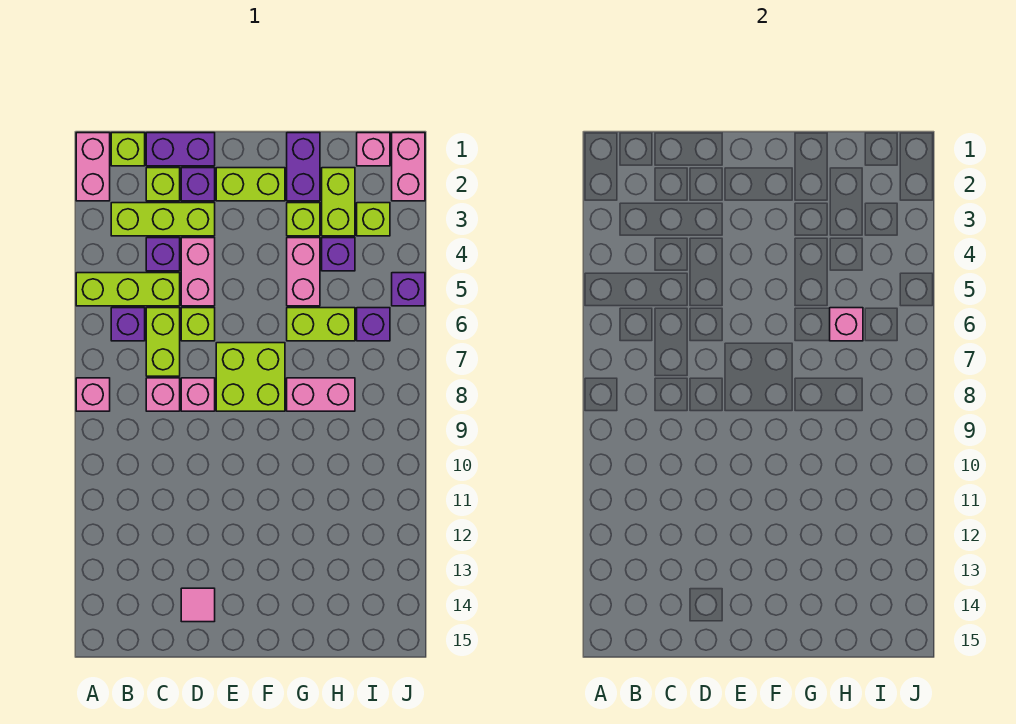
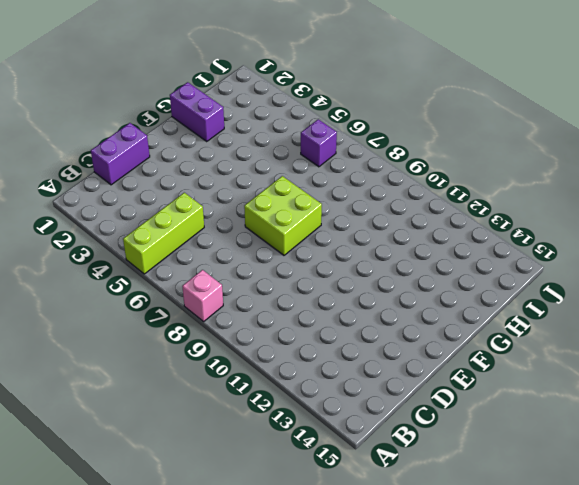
none -> pink brick A1:A2 level 1
none -> lime brick B1 level 1
none -> lime brick B3:D3 level 1
none -> purple brick B6 level 1

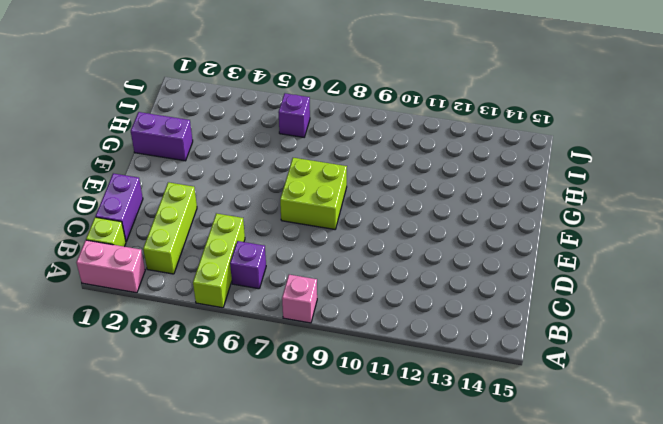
none -> lime brick C2 level 1
none -> purple brick C4 level 1
none -> lime brick C6:C7 level 1
none -> pink brick C8 level 1

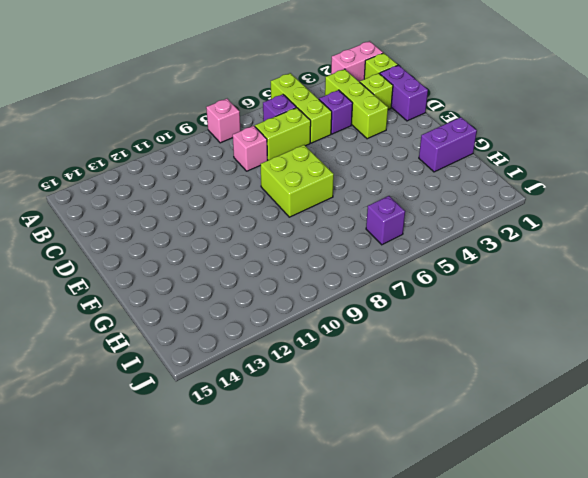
none -> purple brick D2 level 1
none -> pink brick D4:D5 level 1
none -> lime brick D6 level 1
none -> pink brick D8 level 1

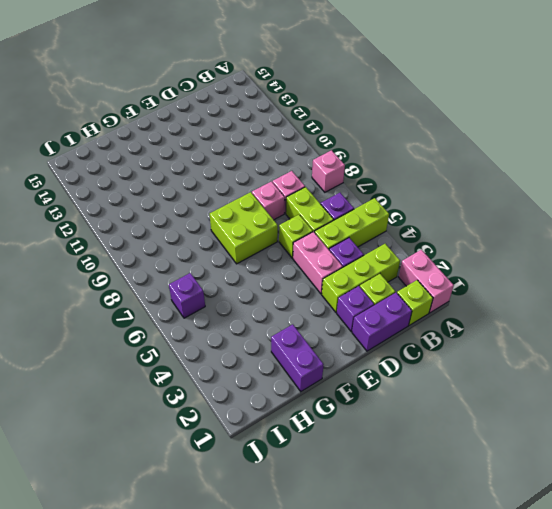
none -> pink tile D14 level 1
none -> lime brick E2:F2 level 1
none -> lime brick G3 level 1
none -> pink brick G4:G5 level 1

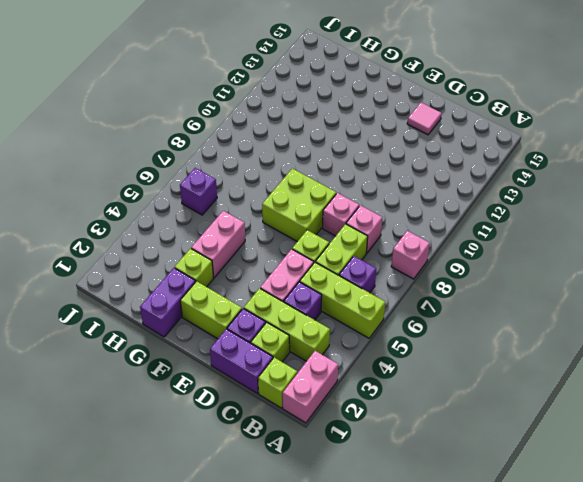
none -> lime brick G6:H6 level 1
none -> pink brick G8:H8 level 1
none -> lime brick H2:H3 level 1
none -> purple brick H4 level 1

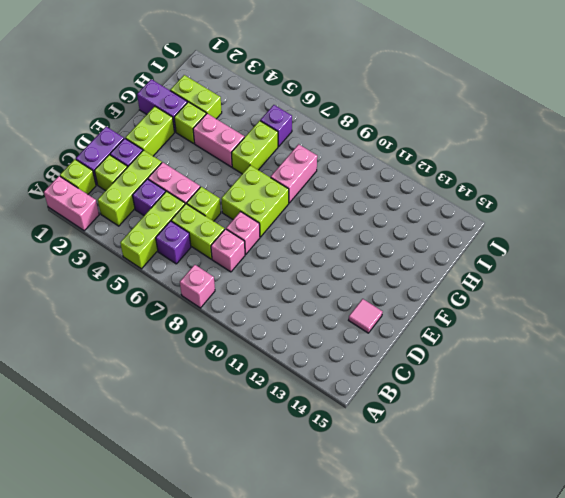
none -> purple brick H4 level 1
none -> pink brick I1 level 1
none -> lime brick I3 level 1
none -> pink brick J1:J2 level 1

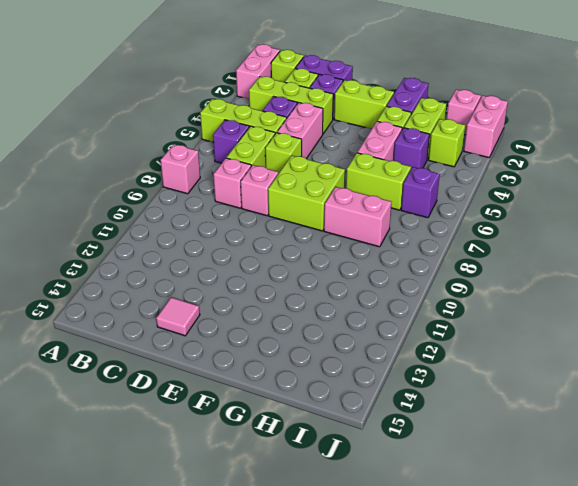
none -> purple brick J5 level 1
none -> pink brick H6 level 2

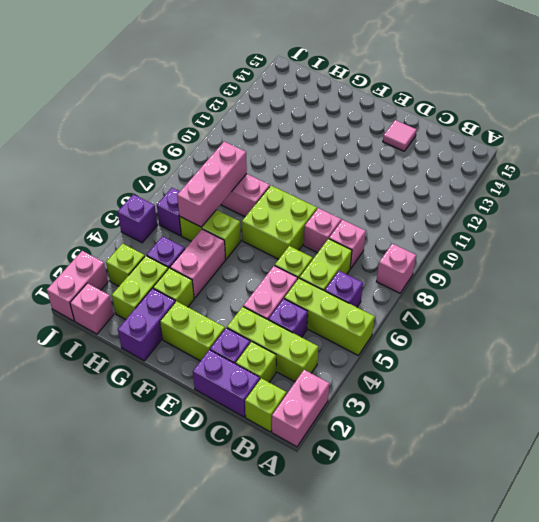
pink brick H6:H8 level 2 -> pink brick H6 level 2

